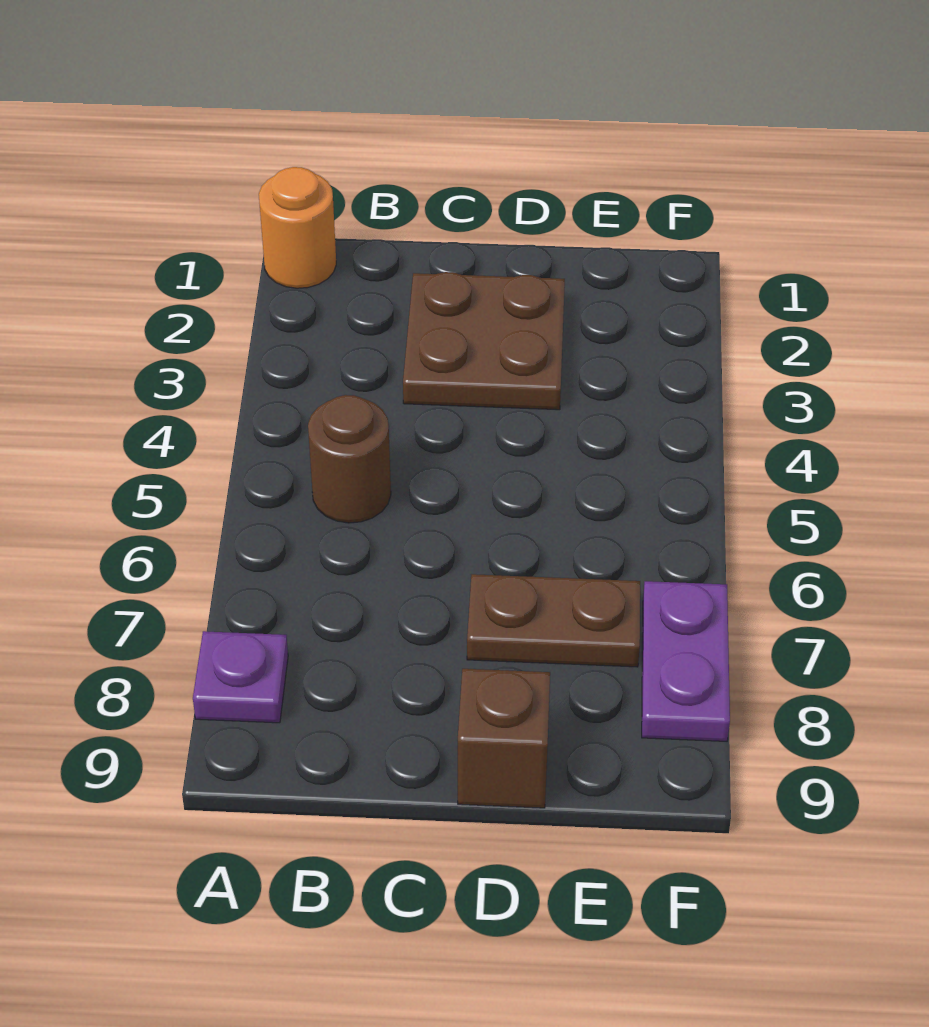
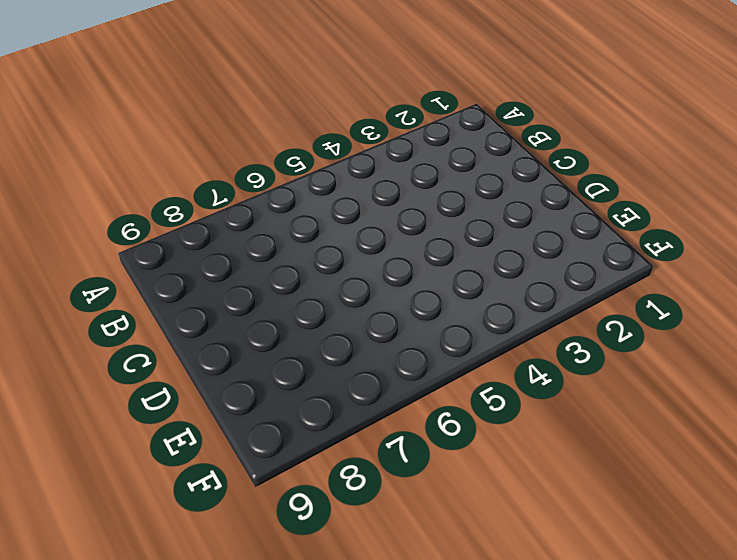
none -> orange round brick A1 level 1
none -> purple plate A8 level 1

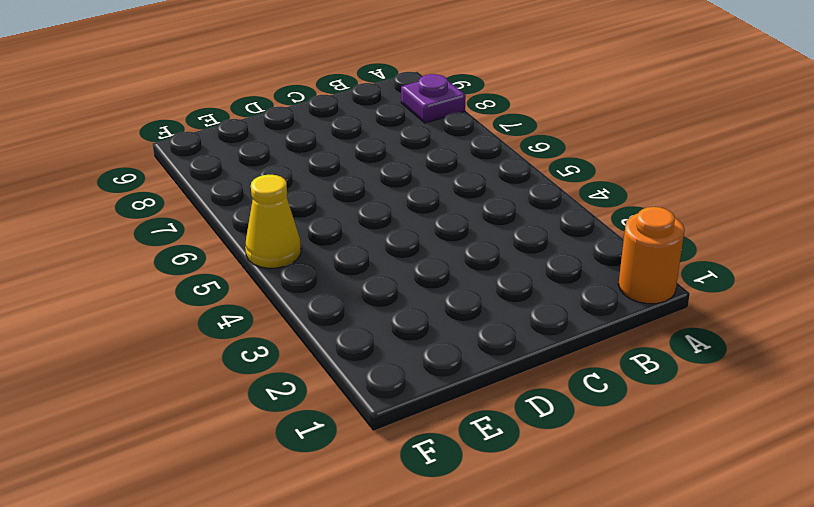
yellow cone F5 level 1 -> none
none -> brown round brick B5 level 1
none -> brown plate C2:D3 level 1

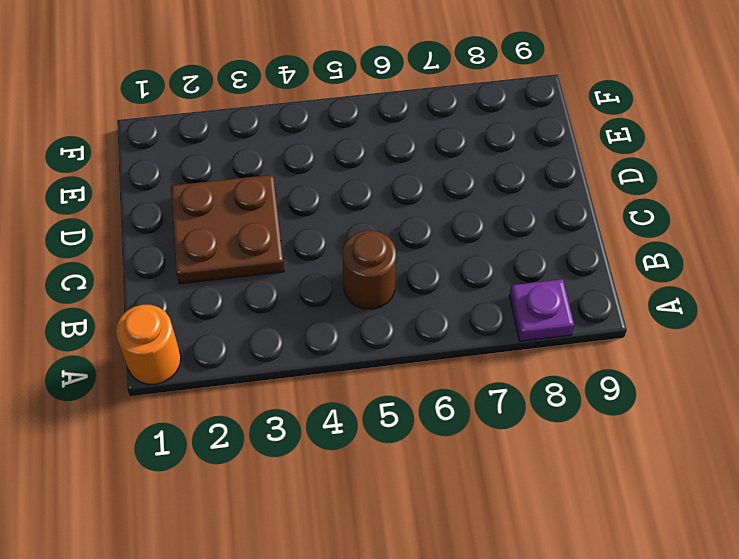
none -> brown plate D7:E7 level 1
none -> brown brick D9 level 1

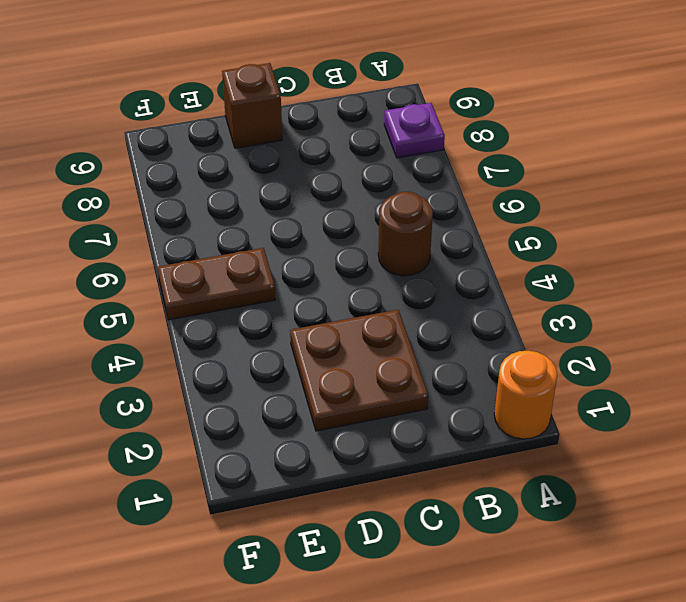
brown plate E5:F5 level 1 -> brown plate D7:E7 level 1
none -> purple plate F7:F8 level 1

